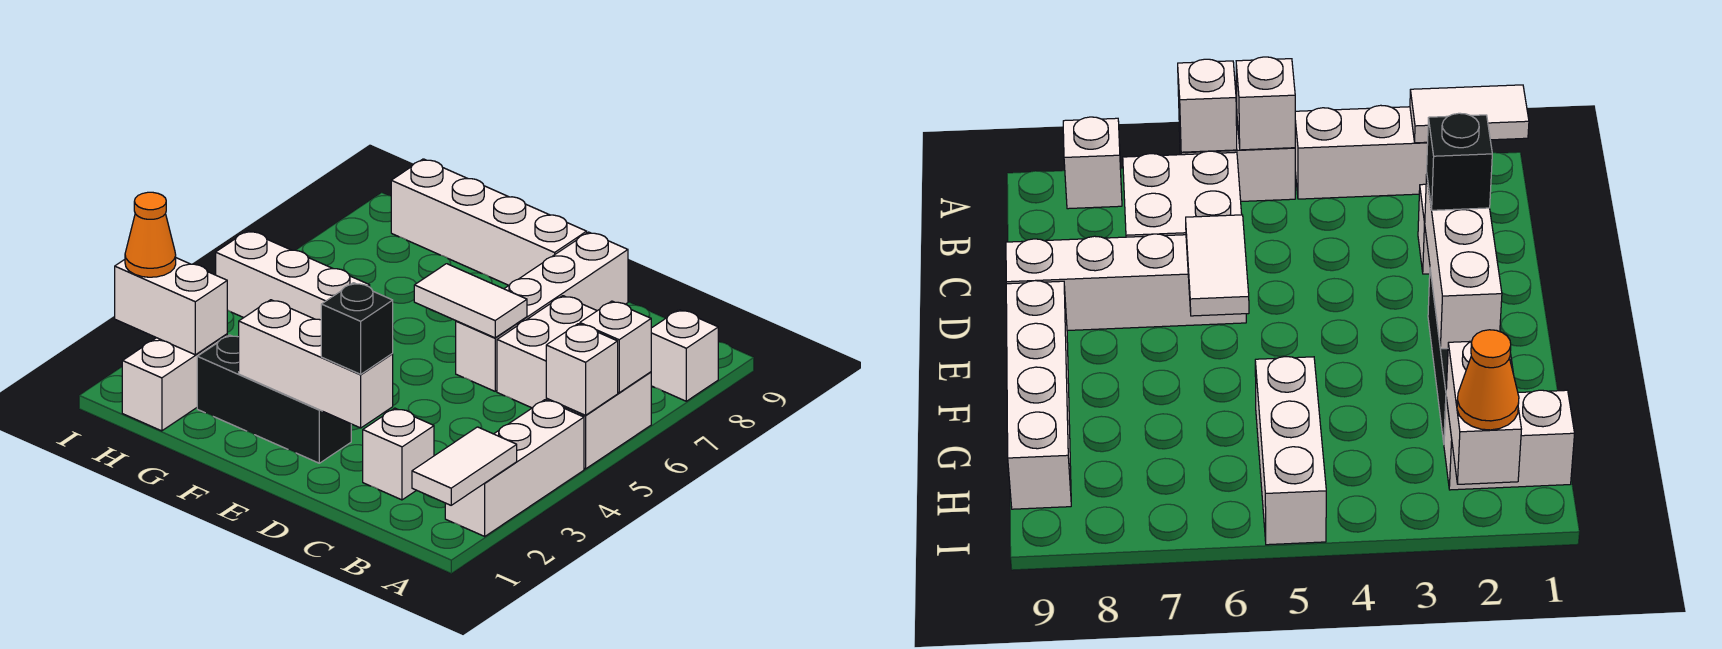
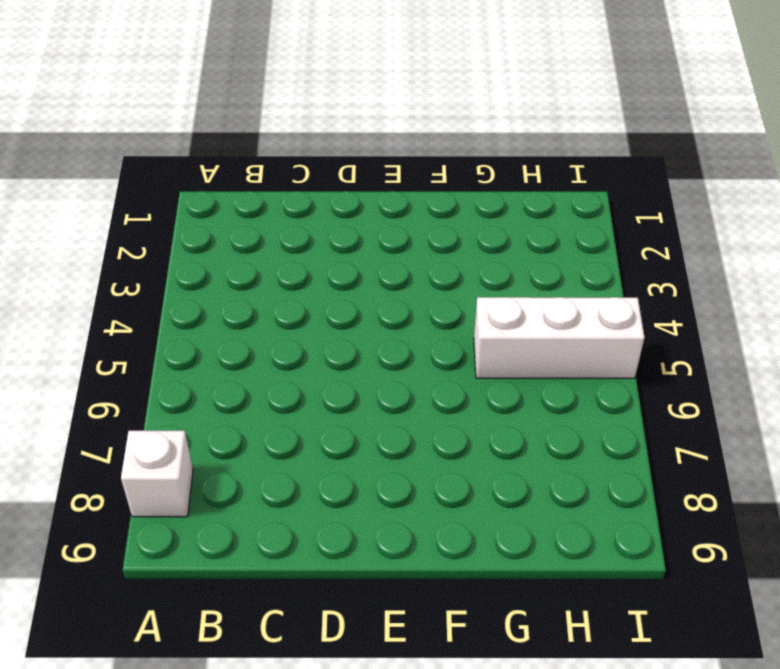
none -> white brick A2:A4 level 1
none -> white brick A5:A6 level 1
none -> white brick B6:C7 level 1

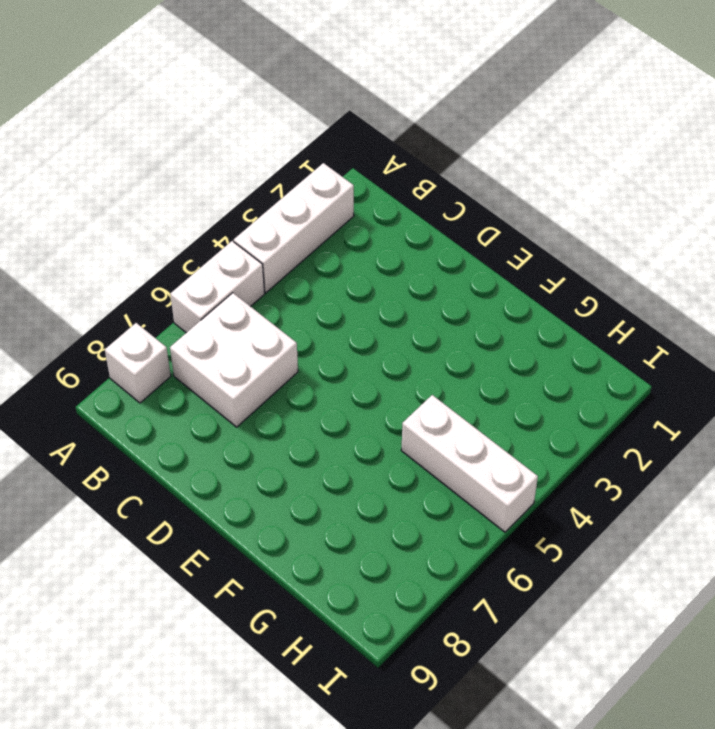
none -> white brick C2 level 1
none -> white brick D6:D9 level 1
none -> black brick E2:G2 level 1

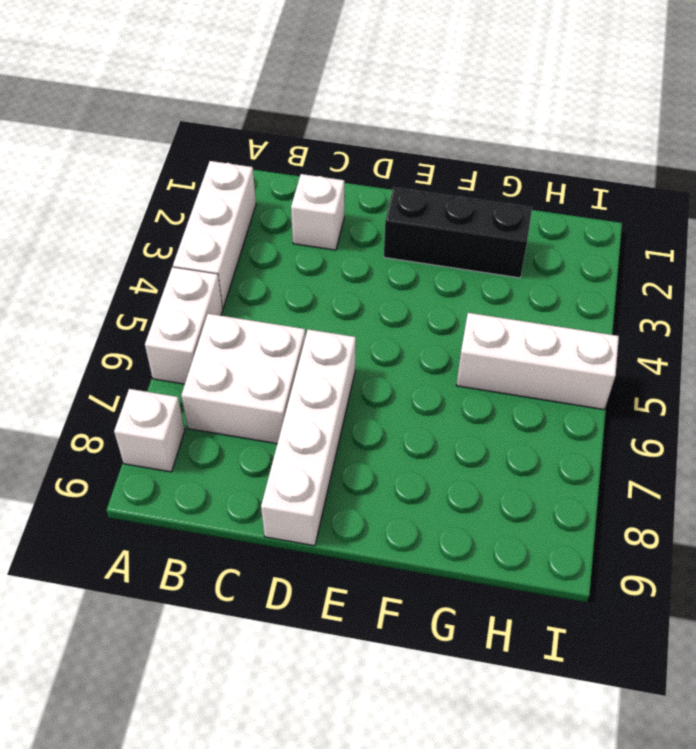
none -> white brick E9:H9 level 1
none -> white brick H1:H2 level 1
none -> white tile A1:A2 level 2

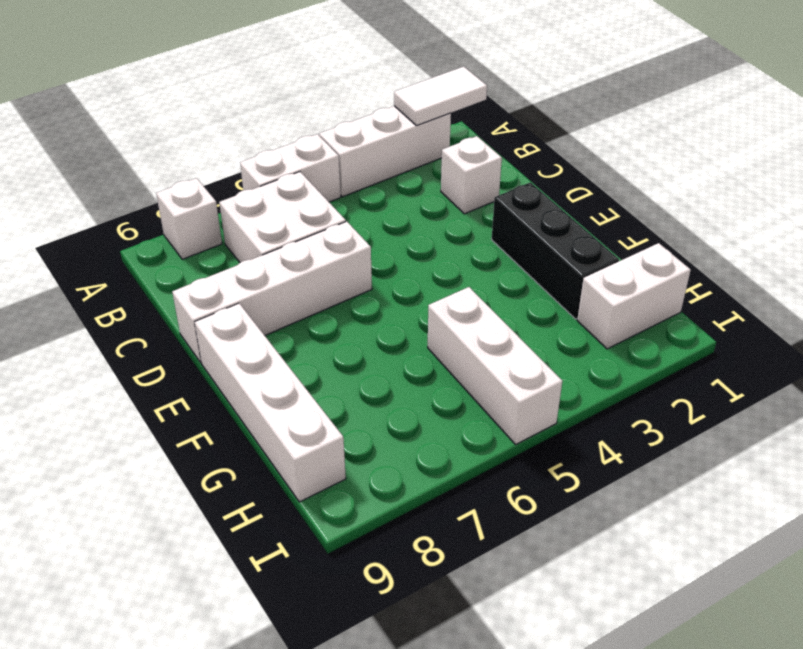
none -> white brick A5 level 2
none -> white brick A6 level 2
none -> white brick D2:F2 level 2

